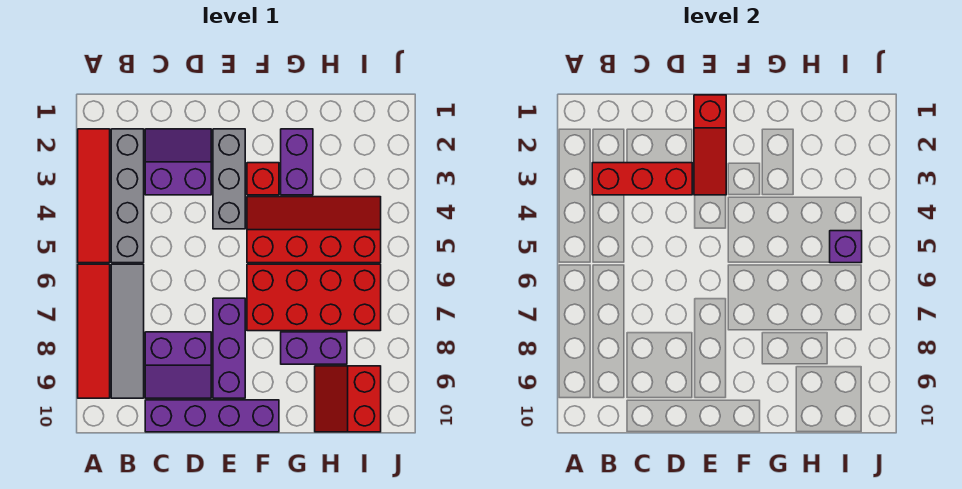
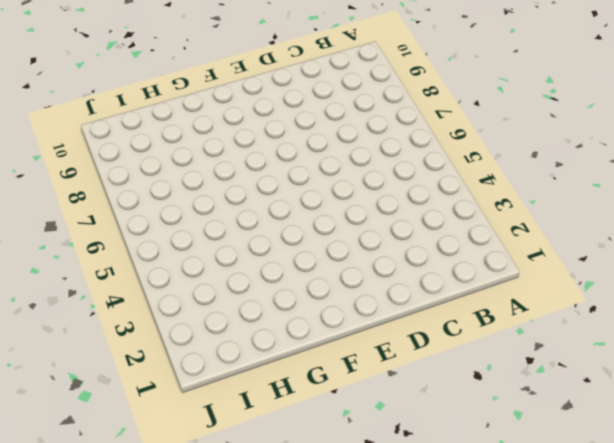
none -> red tile A2:A5 level 1
none -> red tile A6:A9 level 1
none -> grey brick B2:B5 level 1

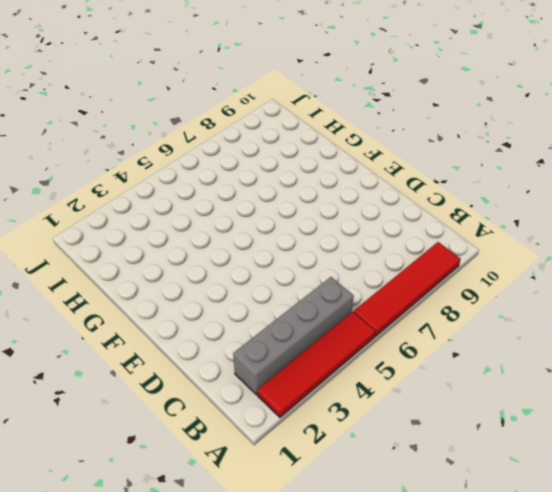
none -> grey tile B6:B9 level 1
none -> purple slope C2:D3 level 1 top 3
none -> purple slope C8:D9 level 1 top 8

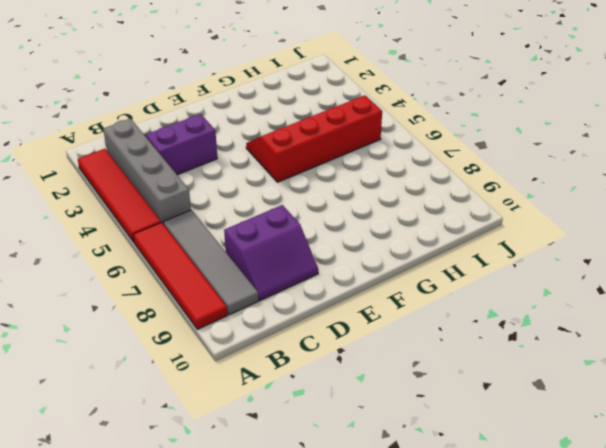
none -> purple brick C10:F10 level 1
none -> grey brick E2:E4 level 1
none -> purple brick E7:E9 level 1

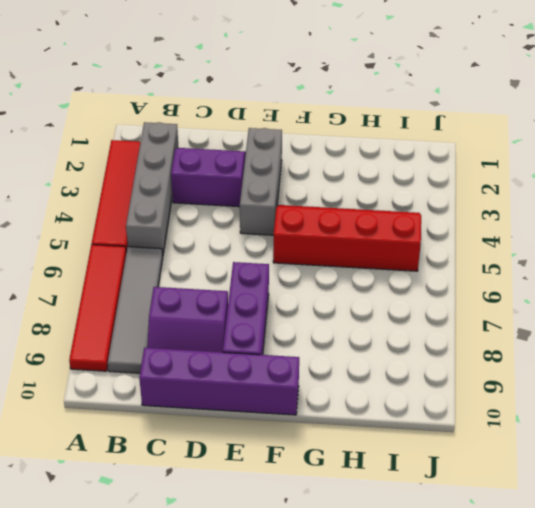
none -> red brick F3 level 1
none -> red brick F6:I7 level 1
none -> purple brick G2:G3 level 1

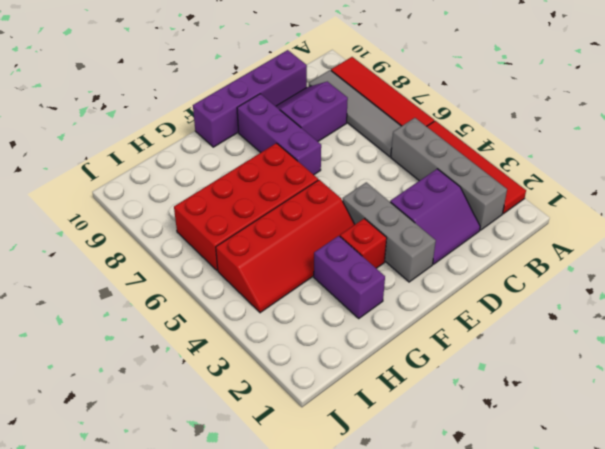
none -> purple brick G8:H8 level 1
none -> red slope H9:I10 level 1 top I
none -> red brick B3:D3 level 2

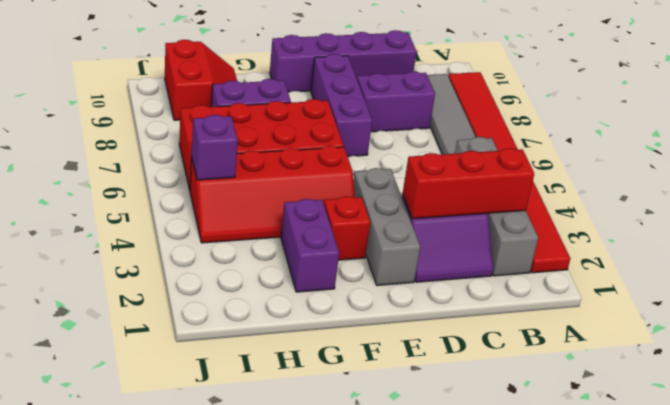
none -> red slope E1:E3 level 2 top 1

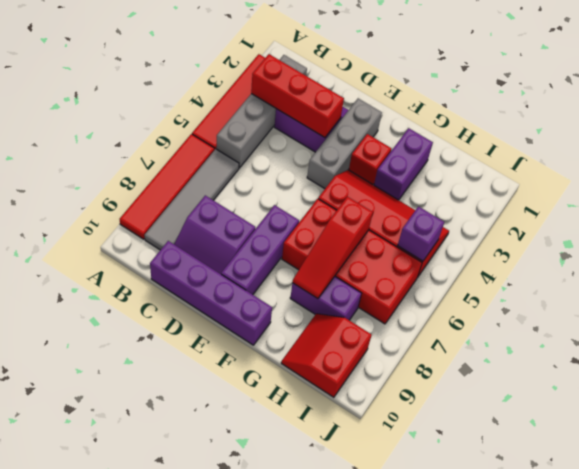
red slope G6:G8 level 2 top 6 -> red slope E1:E3 level 2 top 1

